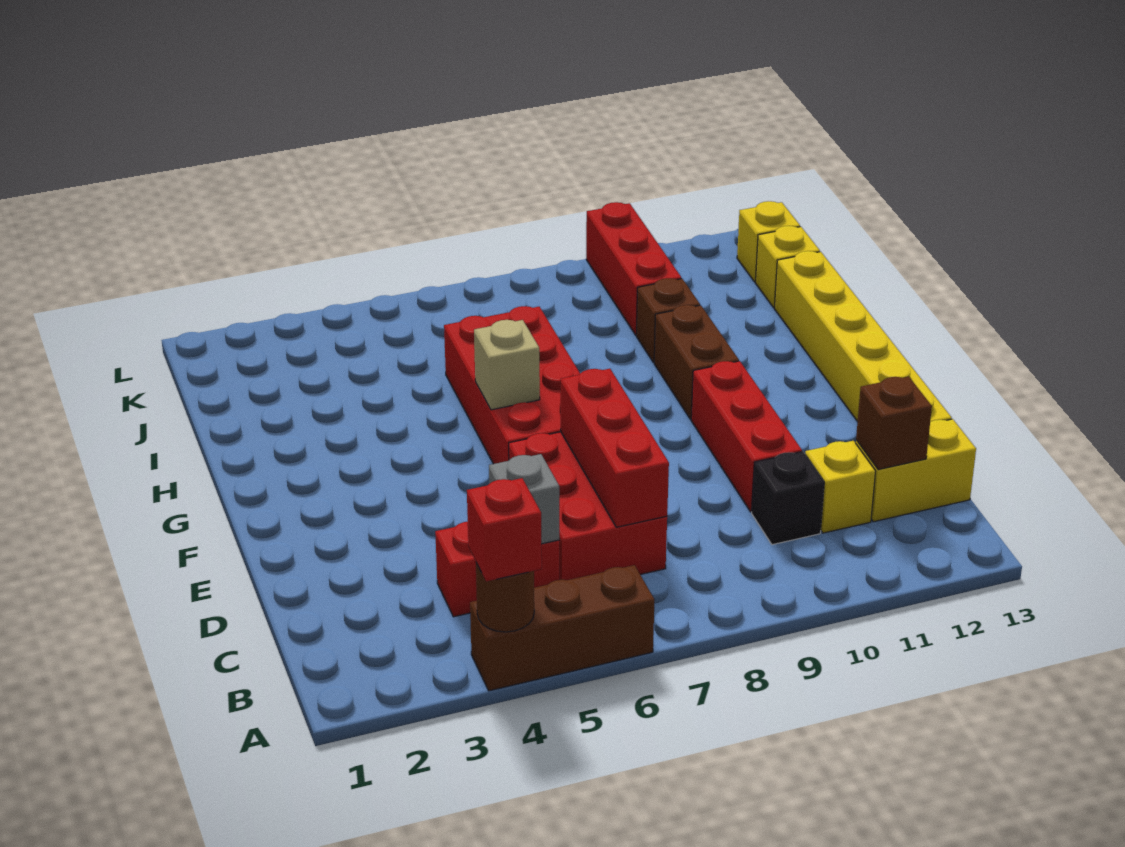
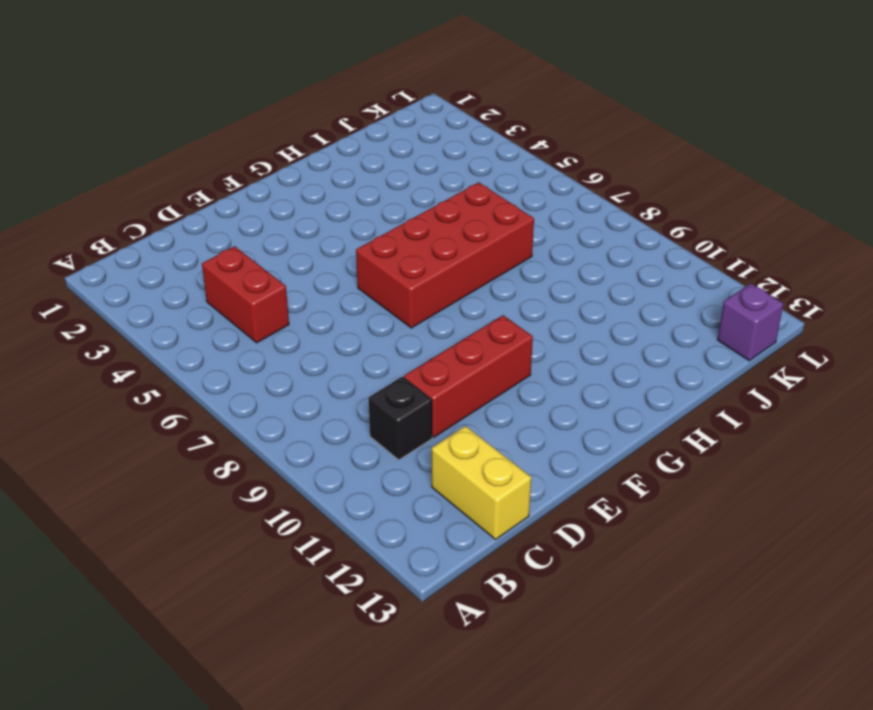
purple brick K13 level 1 -> yellow brick K13 level 1
none -> brown brick A4:A6 level 1
none -> red brick C6:E7 level 1
none -> yellow brick C11 level 1

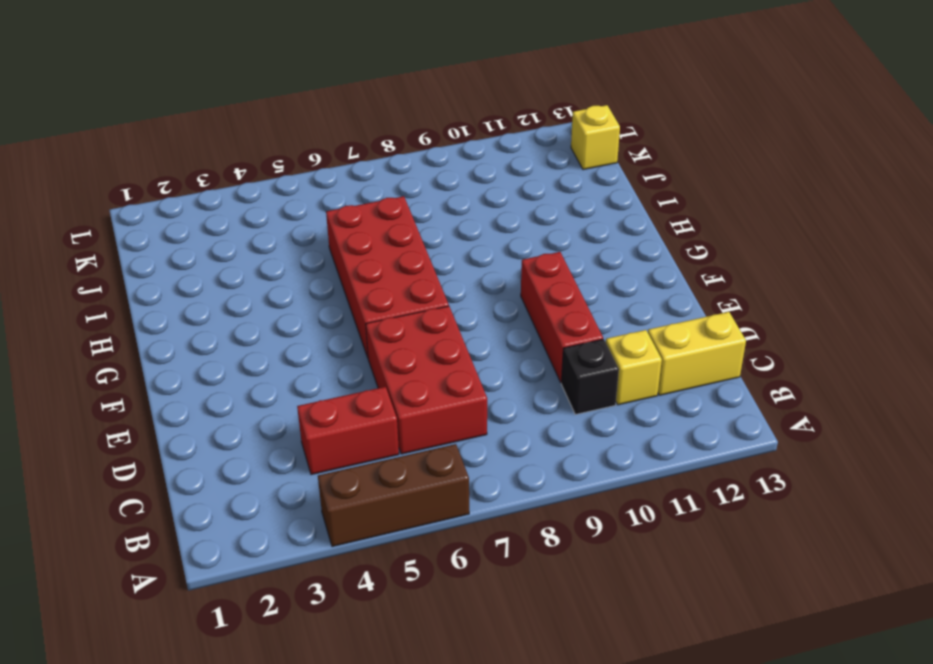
none -> yellow brick D13:I13 level 1
none -> brown brick G10:H10 level 1
none -> brown brick I10 level 1

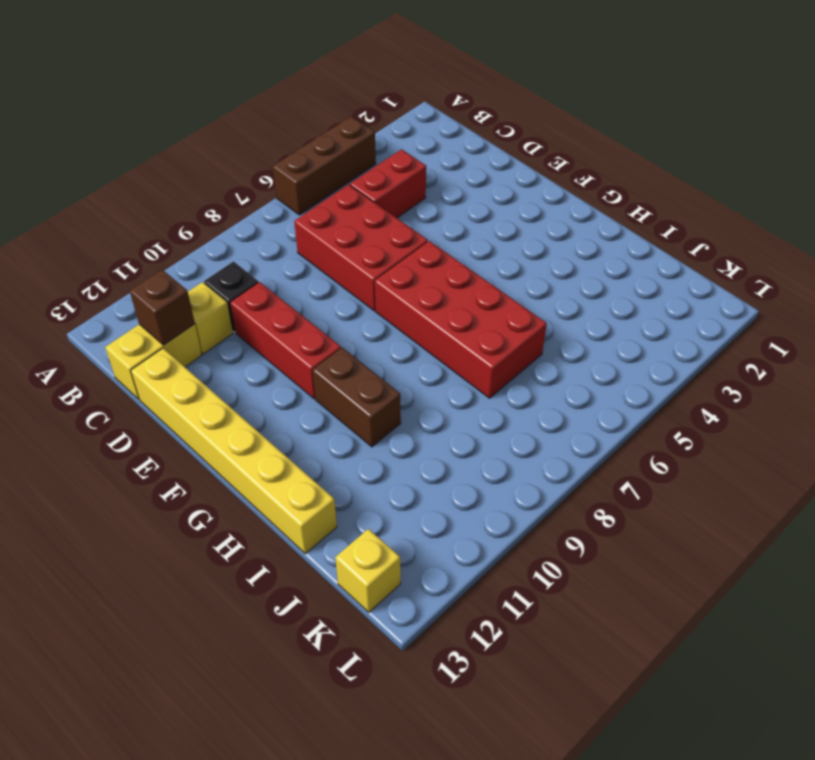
none -> brown brick I10 level 1
none -> red brick J10:L10 level 1
none -> yellow brick J13 level 1

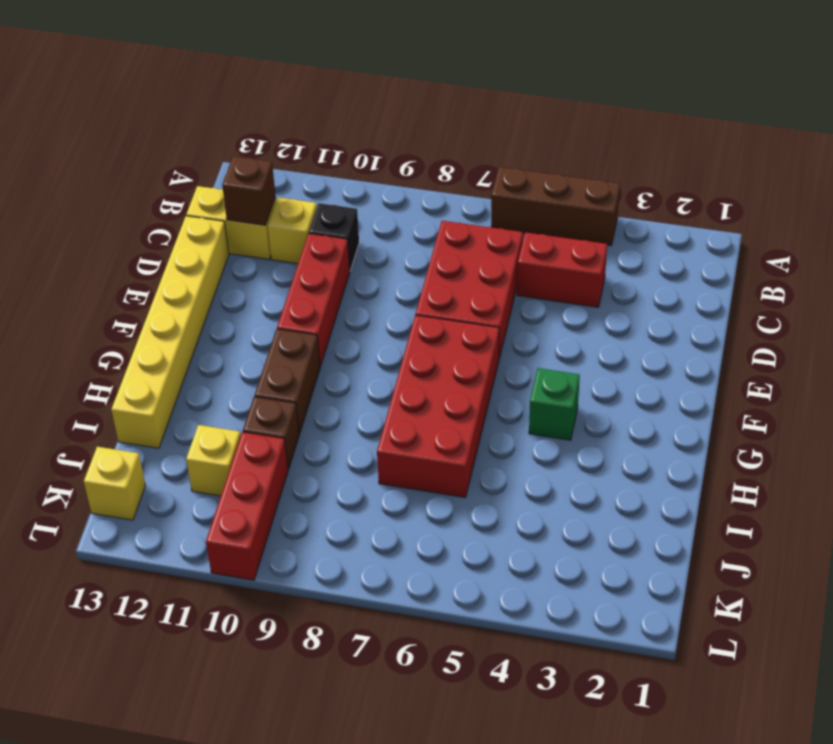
green brick G4 level 1 -> none
yellow brick J11 level 1 -> yellow brick J13 level 1
none -> brown round brick A4 level 2
none -> grey brick C5 level 2
none -> red brick C7:E7 level 2

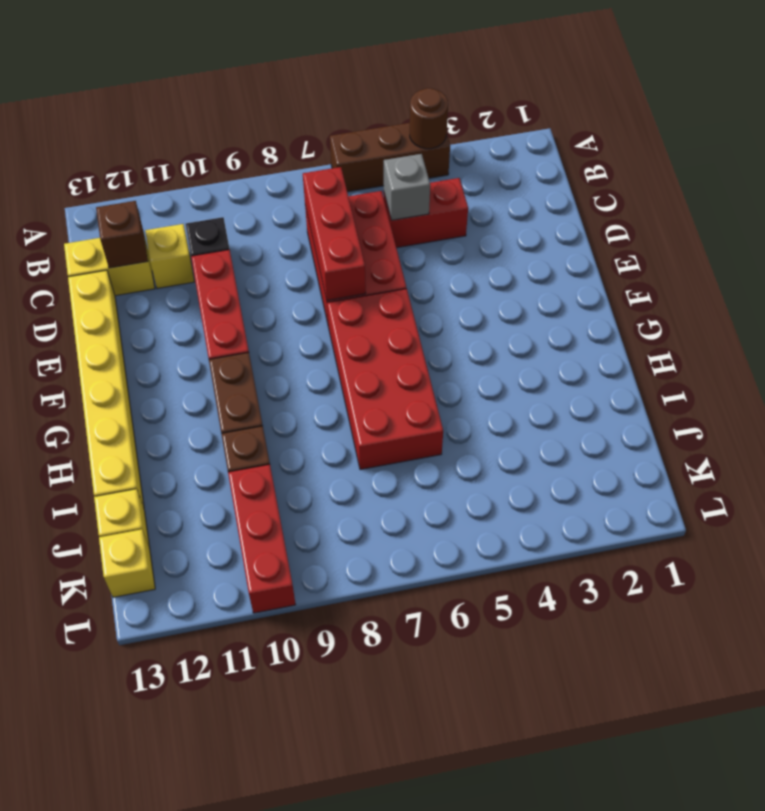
none -> tan brick G6 level 2
none -> red brick A4 level 3

